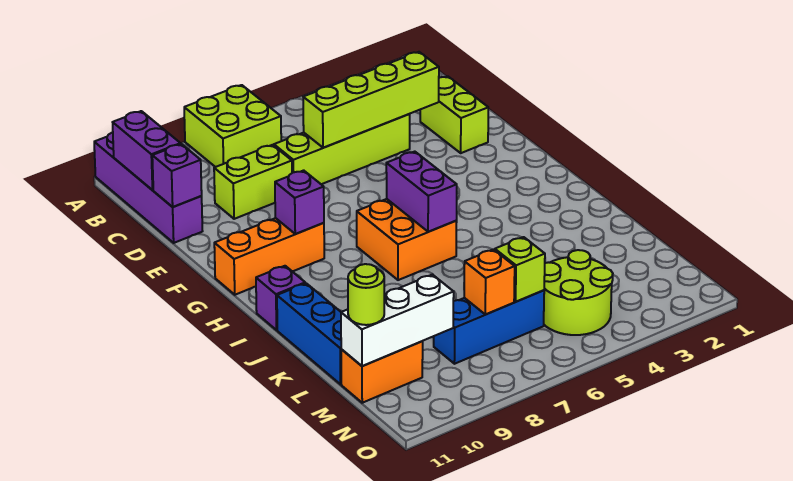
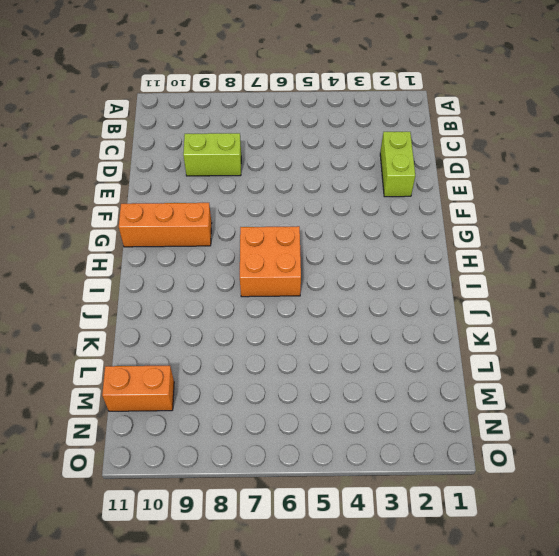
none -> lime brick A7:B8 level 1
none -> purple brick A11:D11 level 1
none -> lime brick D4:D7 level 1

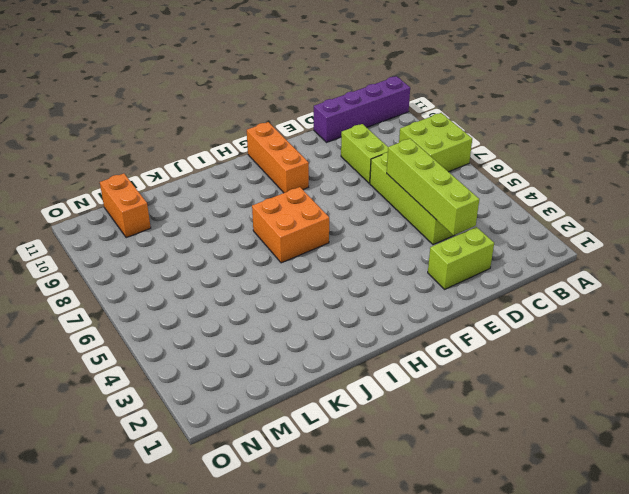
none -> purple brick I11 level 1
none -> blue brick J11:L11 level 1
none -> lime round brick M4:N5 level 1

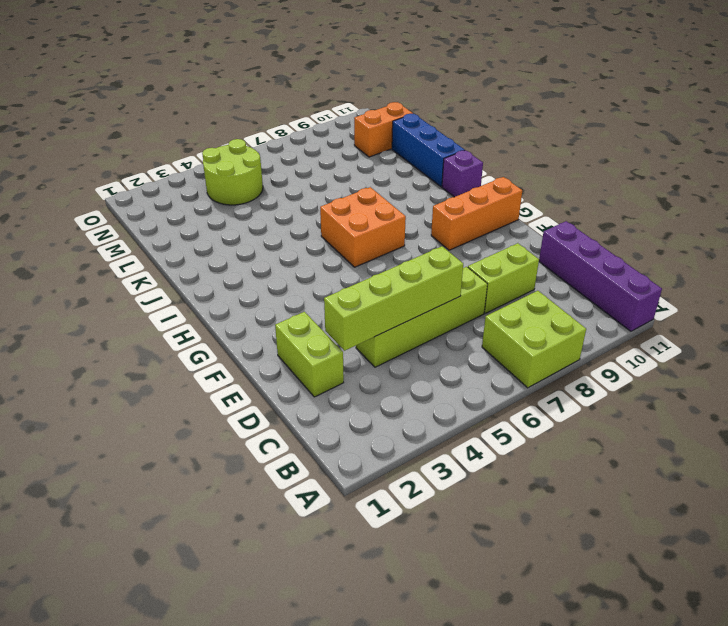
none -> blue brick M6:M8 level 1
none -> purple brick B11:C11 level 2
none -> purple brick D11 level 2

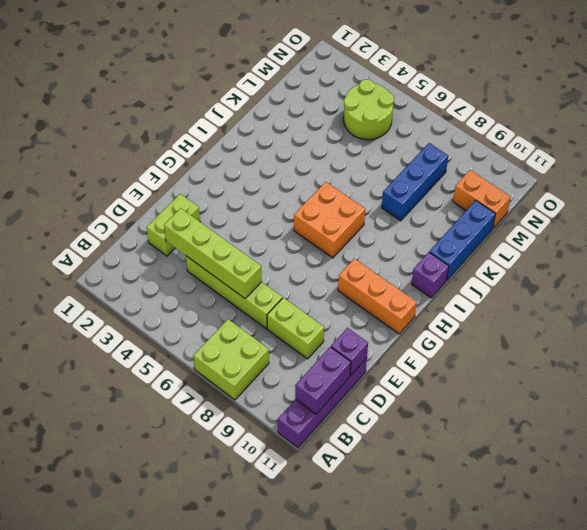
blue brick K8:M8 level 1 -> blue brick M6:M8 level 1
none -> purple brick G9 level 2
none -> purple brick H6:I6 level 2
none -> lime brick M6 level 2

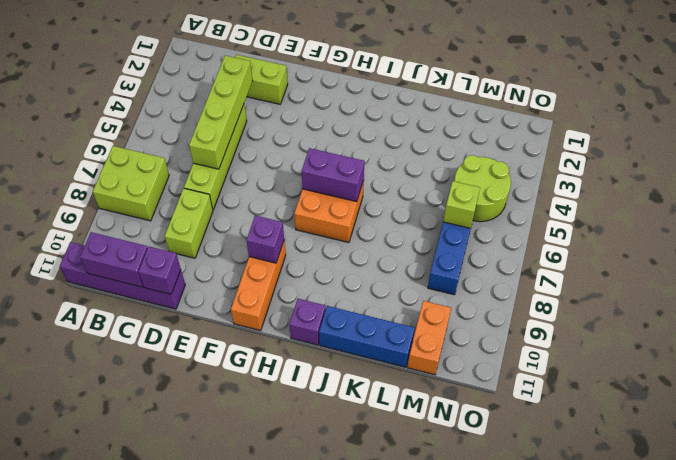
none -> orange brick M7 level 2
none -> white brick M9:M11 level 2
none -> lime round brick M11 level 3

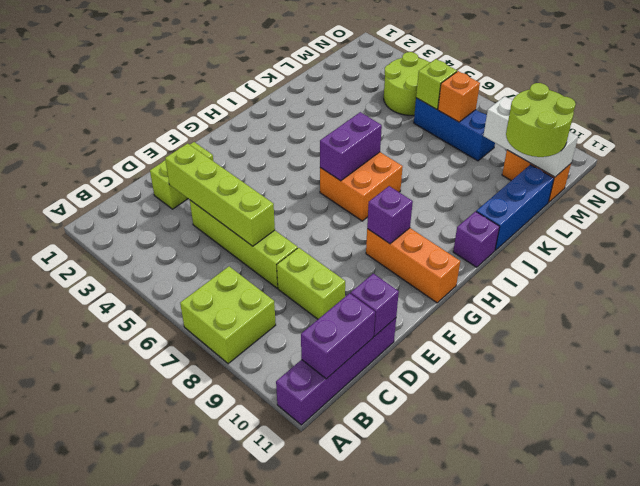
lime round brick L10:M11 level 3 -> lime round brick M11 level 3

